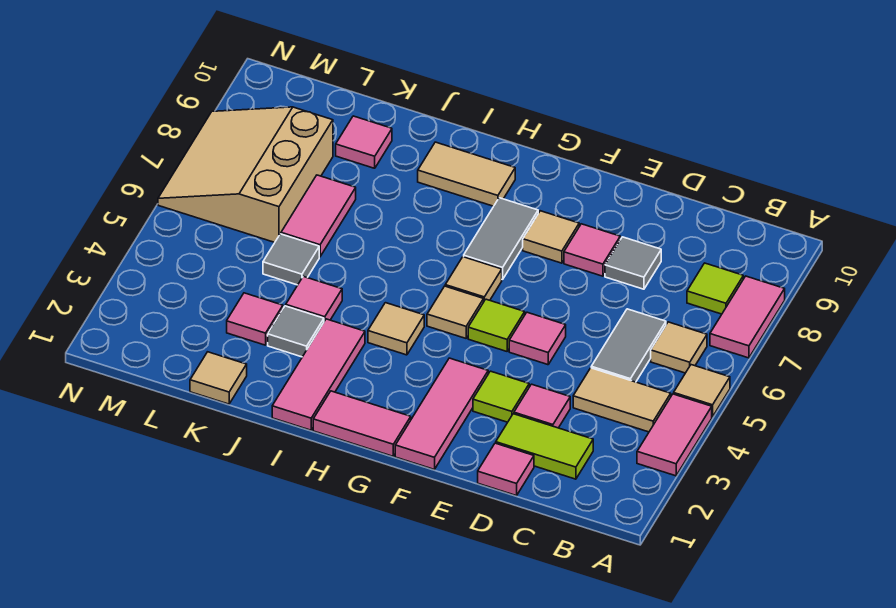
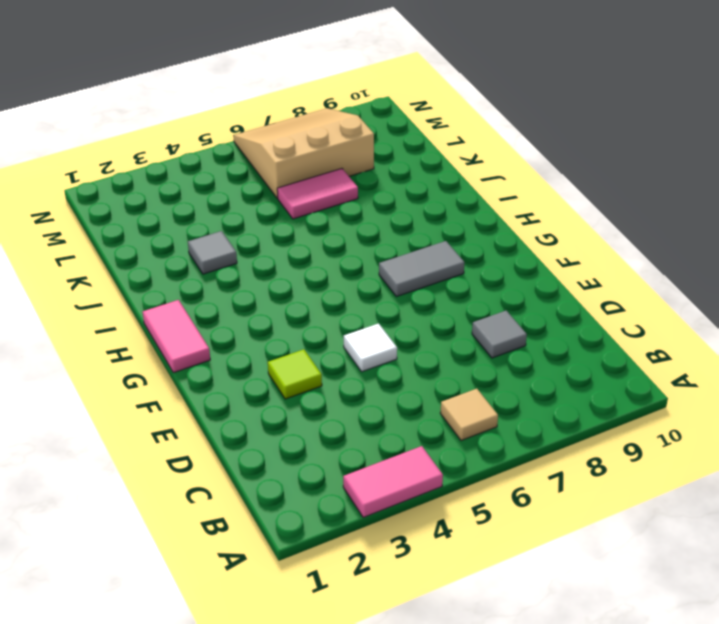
white tile E5 level 1 -> pink tile E5 level 1
none -> tan tile A5 level 1
none -> pink tile A7:A8 level 1
none -> tan tile B4:C4 level 1
none -> lime tile B8 level 1

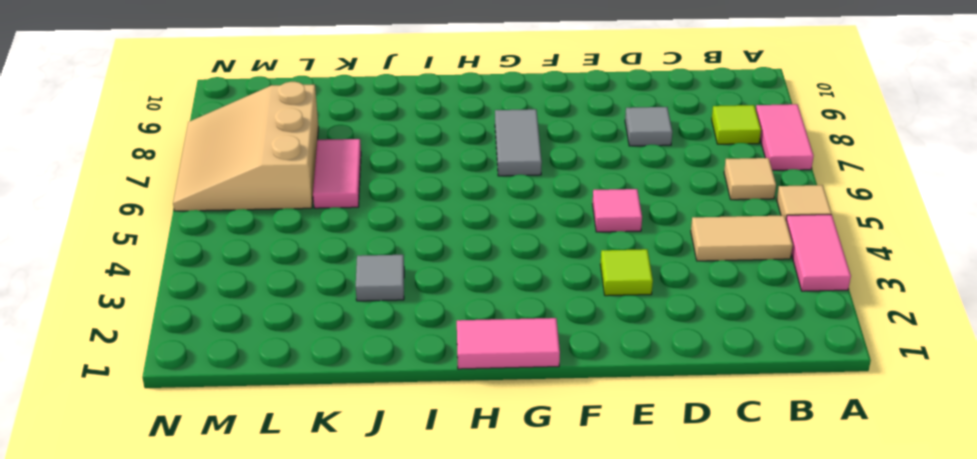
none -> lime tile C2:D2 level 1
none -> grey tile C5:C6 level 1
none -> pink tile D1 level 1
none -> pink tile D3 level 1

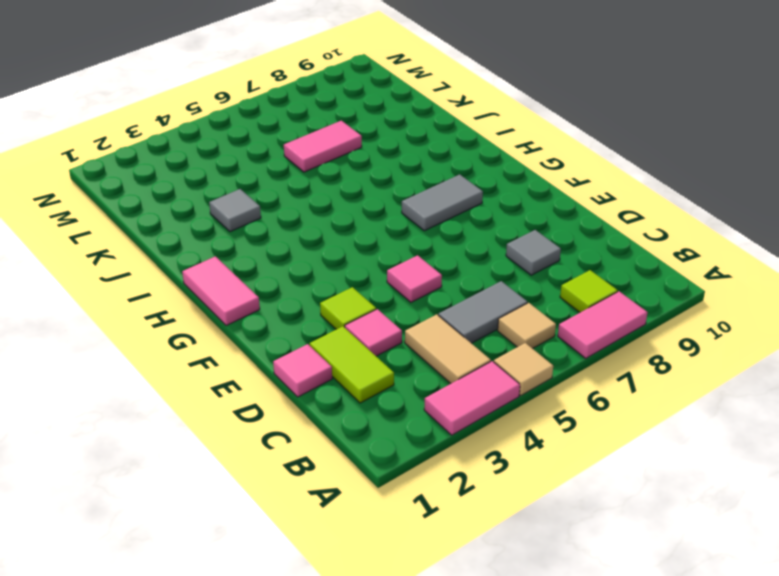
none -> pink tile E8 level 1
none -> pink tile F1:F3 level 1
none -> lime tile F5 level 1
none -> tan tile F8 level 1

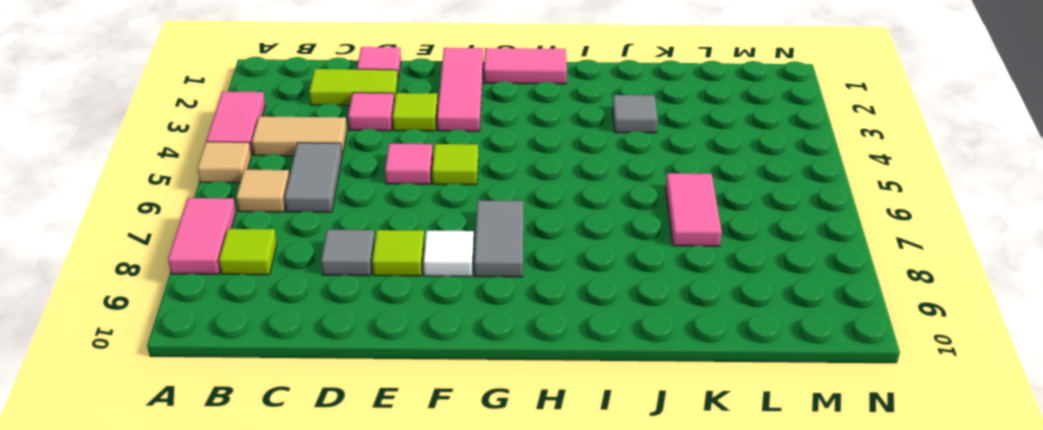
lime tile E8 level 1 -> pink tile E8 level 1
white tile F8 level 1 -> tan tile F8 level 1
none -> tan tile G5 level 1
none -> tan tile G6 level 1
none -> tan tile H4 level 1
none -> tan tile H9:I9 level 1

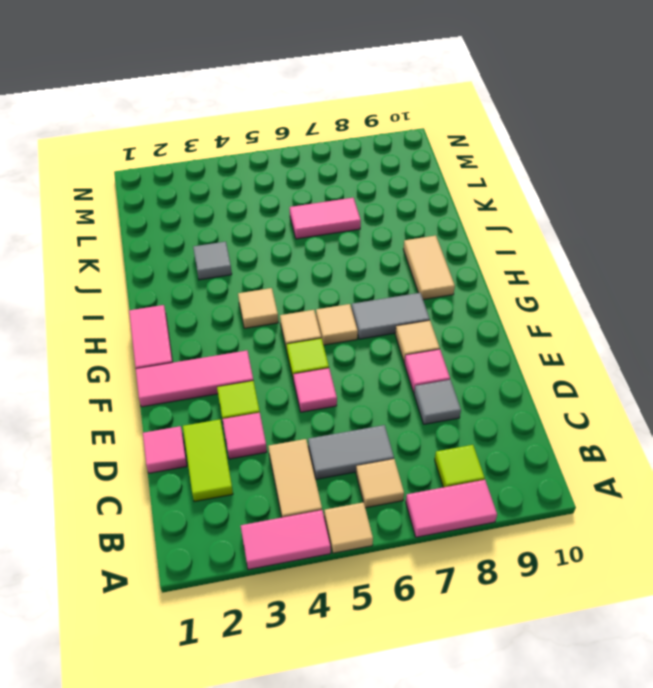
none -> pink tile I1:I3 level 1
none -> pink tile J4 level 1
none -> tan tile K1 level 1
none -> pink tile K3 level 1

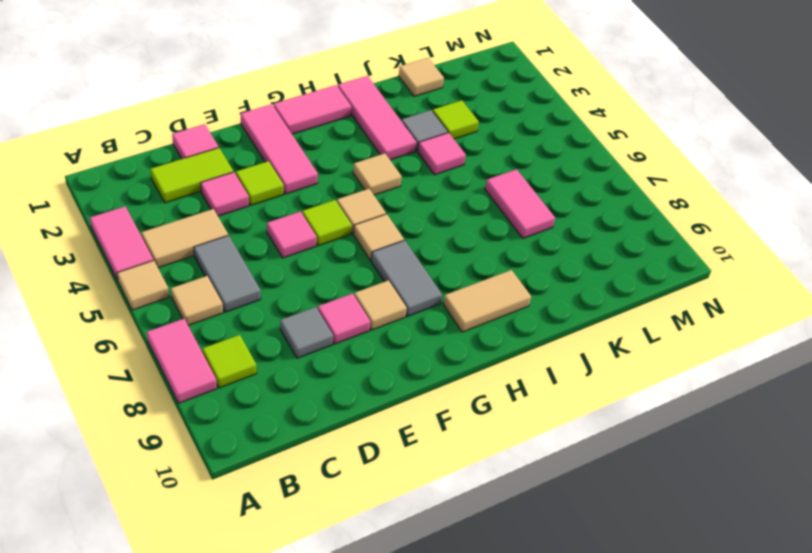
lime tile K3 level 1 -> pink tile K3 level 1
none -> grey tile K5 level 1
none -> pink tile K9 level 1
none -> tan slope L6:N8 level 1 top L

